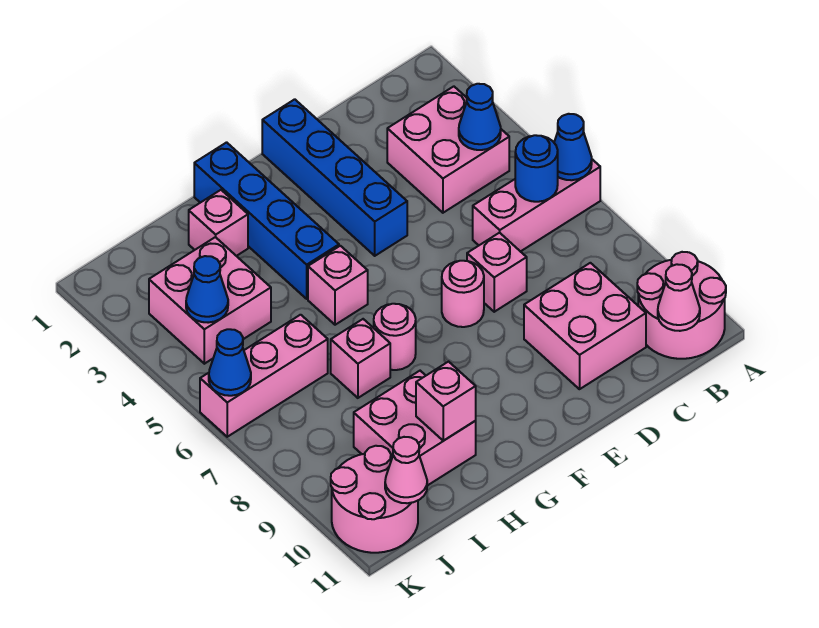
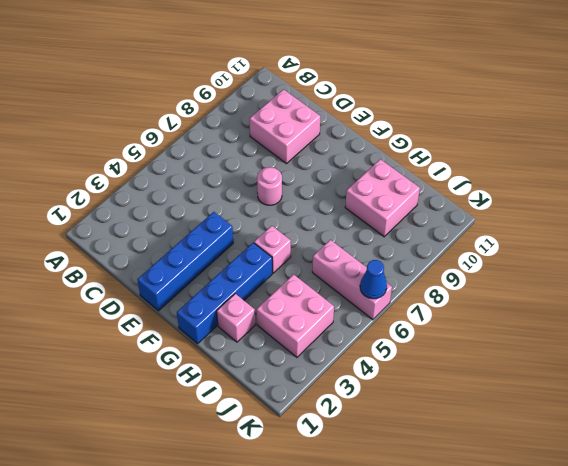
none -> pink brick A6:C6 level 1
none -> pink round brick A10:B11 level 1
none -> pink brick B3:C4 level 1

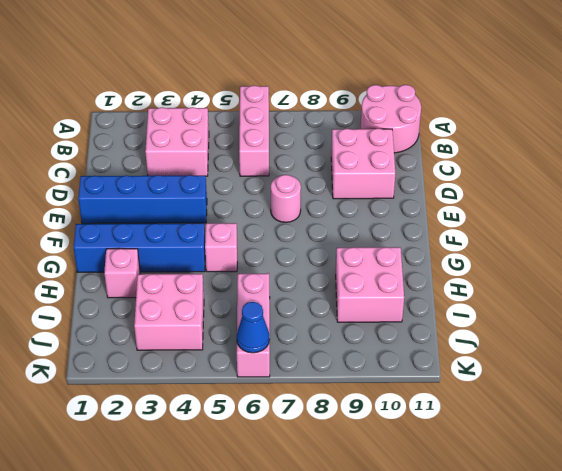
none -> pink brick D7 level 1
none -> pink round brick G7 level 1
none -> pink brick H7 level 1

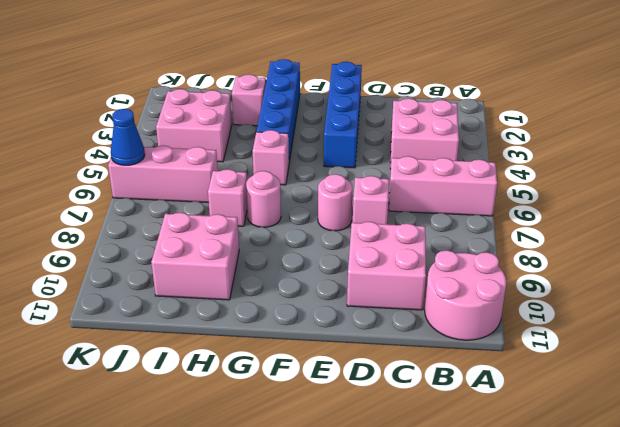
none -> pink round brick J10:K11 level 1
none -> blue cone A6 level 2
none -> blue cone B4 level 2

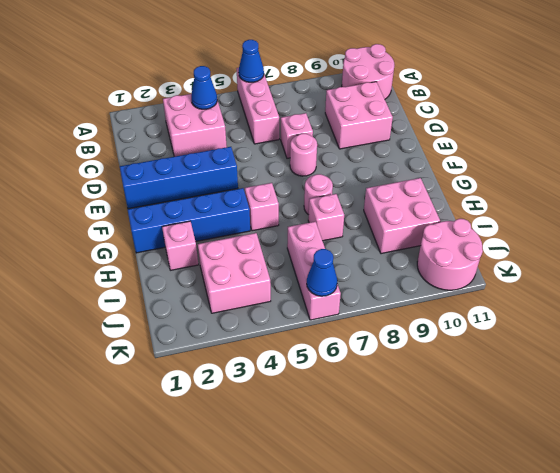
none -> blue round brick B6 level 2
none -> pink cone B11 level 2
none -> pink brick H10 level 2

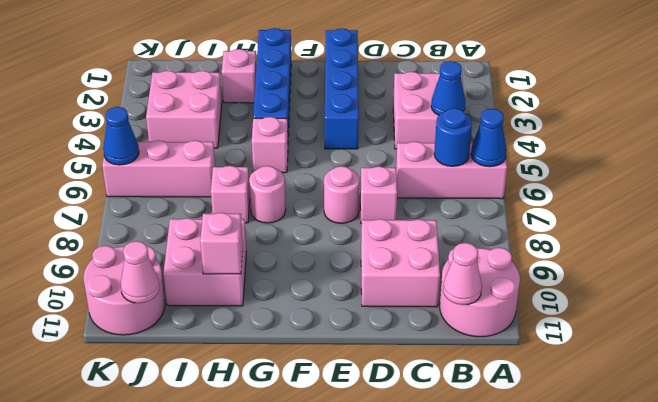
none -> blue cone J4 level 2

